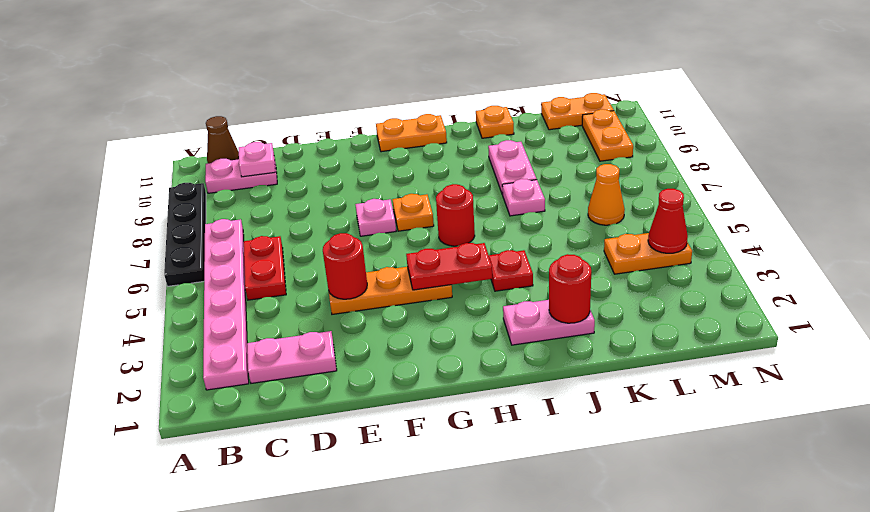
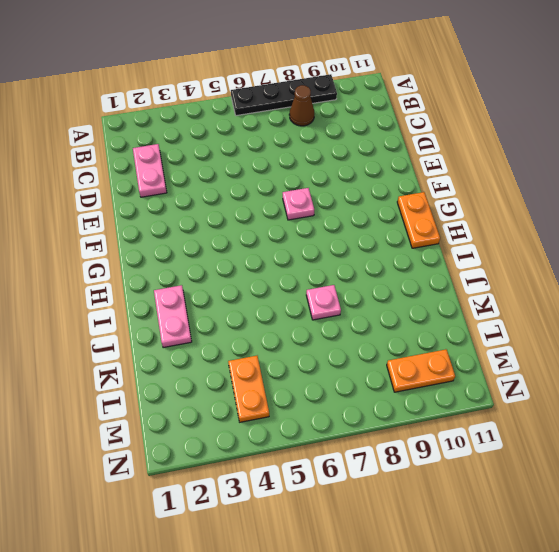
brown cone B8 level 1 -> brown cone B11 level 1
none -> pink plate B2:B7 level 1
none -> pink plate B10:C10 level 1
none -> red plate C5:C6 level 1

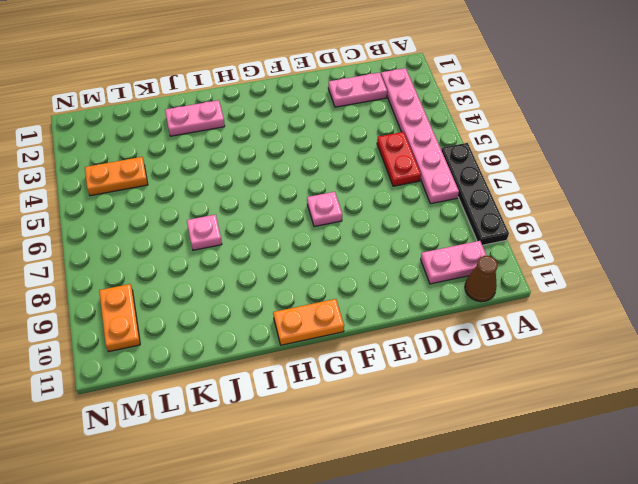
none -> orange plate E4:G4 level 1
none -> orange plate G7 level 1
none -> red round brick H6 level 1

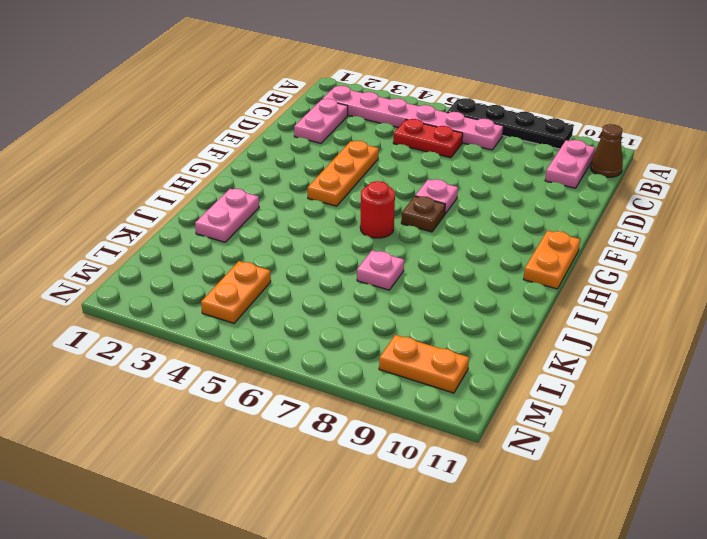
brown plate G7 level 1 -> orange plate G7 level 1
none -> red plate I4 level 1
none -> pink plate J8:J9 level 1
none -> orange plate J11 level 1

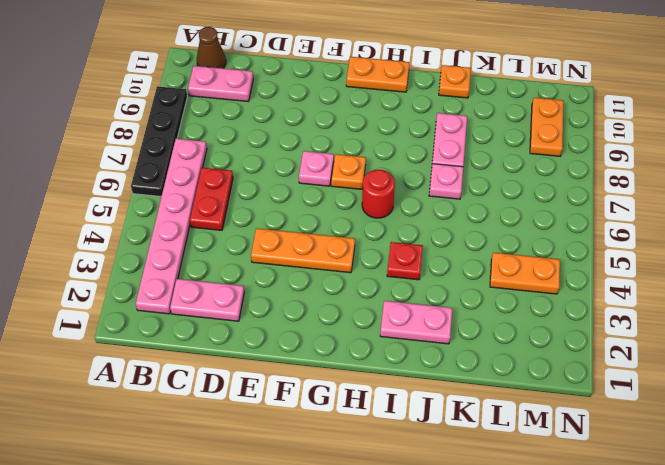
none -> orange cone L6 level 1
none -> orange plate L11:M11 level 1
none -> pink plate C10 level 2

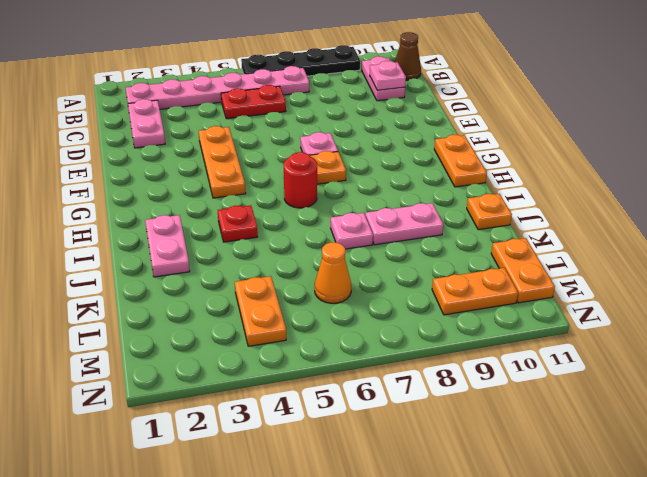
none -> red round brick E4 level 2
none -> red plate G4:H4 level 2
none -> red round brick J2 level 2

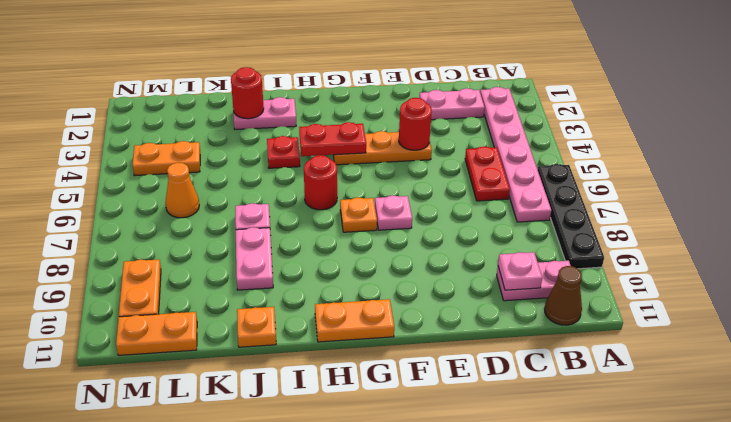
none -> red cone M4 level 2

